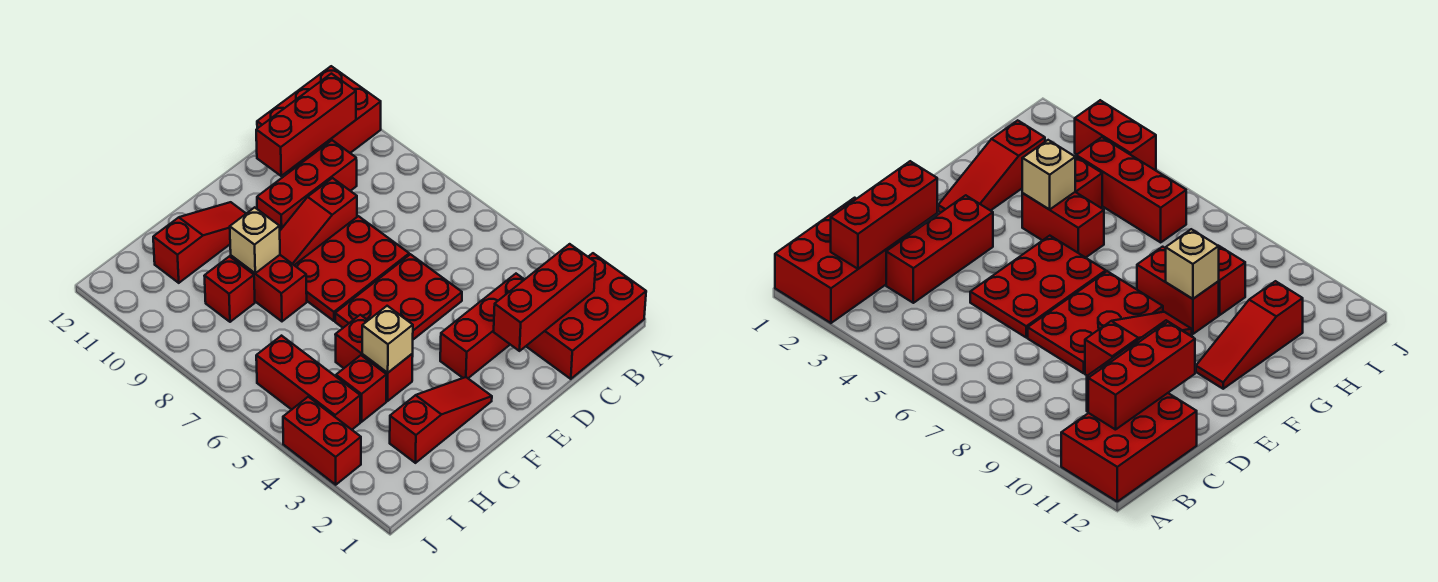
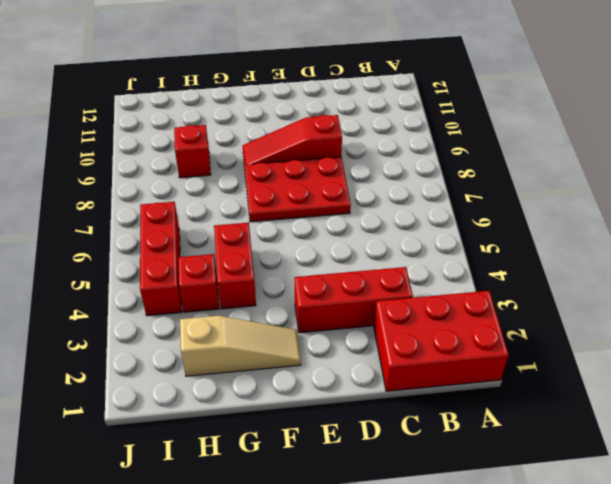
tan slope F2:H2 level 1 top H -> red slope F2:H2 level 1 top H
none -> red brick A11:C12 level 1
none -> red brick C10:E10 level 1
none -> red plate D5:F6 level 1

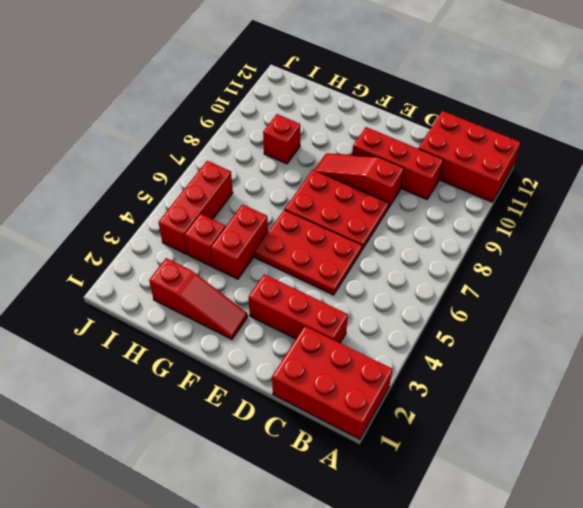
none -> red slope F11:H11 level 1 top H
none -> red brick G8:G9 level 1
none -> red brick J3:J4 level 1

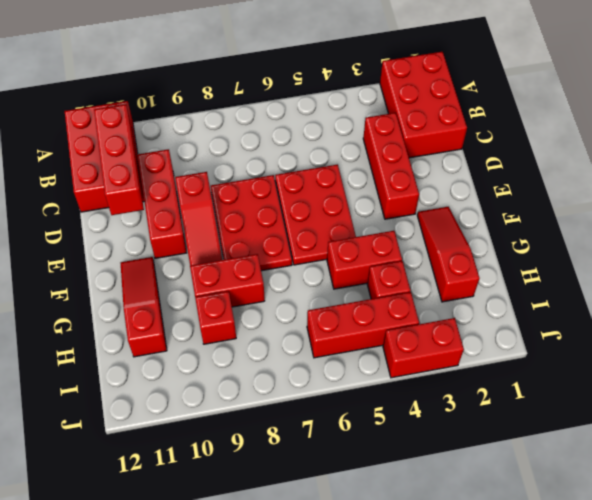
none -> red brick B2:D2 level 2
none -> tan brick G4 level 2
none -> tan brick G9 level 2

